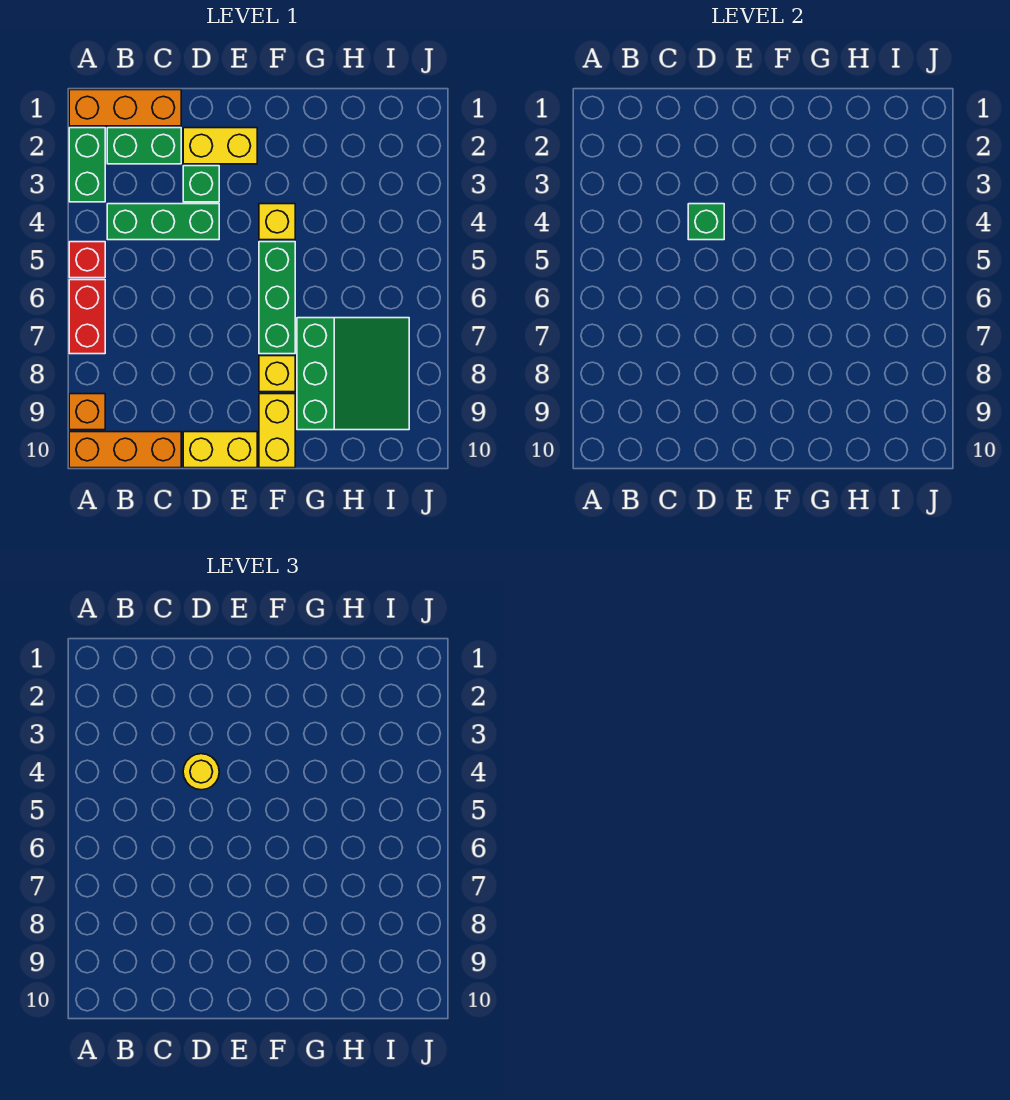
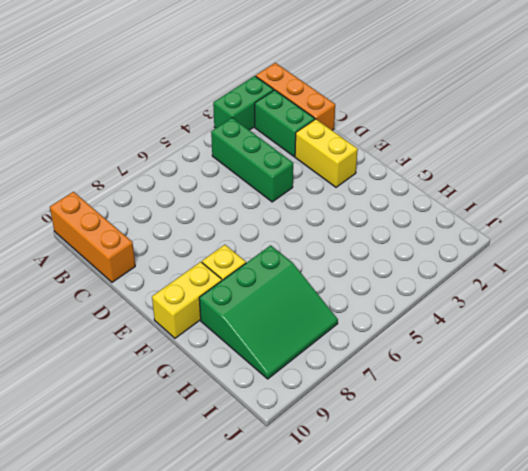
none -> red brick A5 level 1
none -> red brick A6:A7 level 1
none -> orange brick A9 level 1

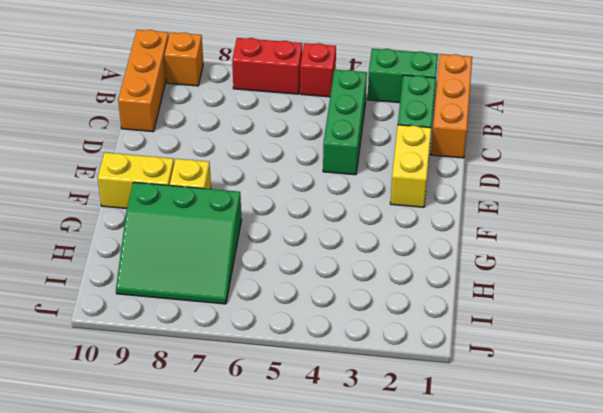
none -> green brick D3 level 1
none -> yellow brick D10:E10 level 1
none -> yellow brick F4 level 1

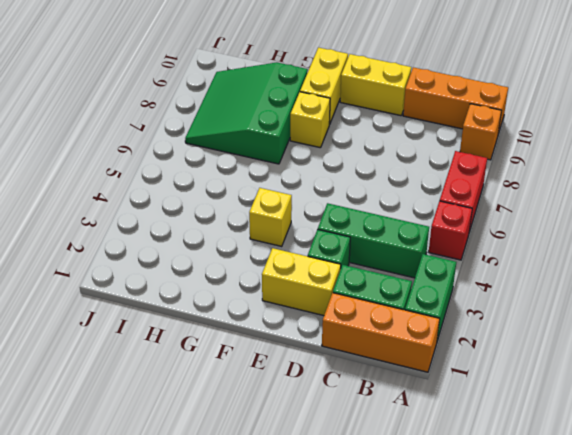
none -> green brick F5:F7 level 1
none -> green brick D4 level 2
none -> yellow round brick D4 level 3

